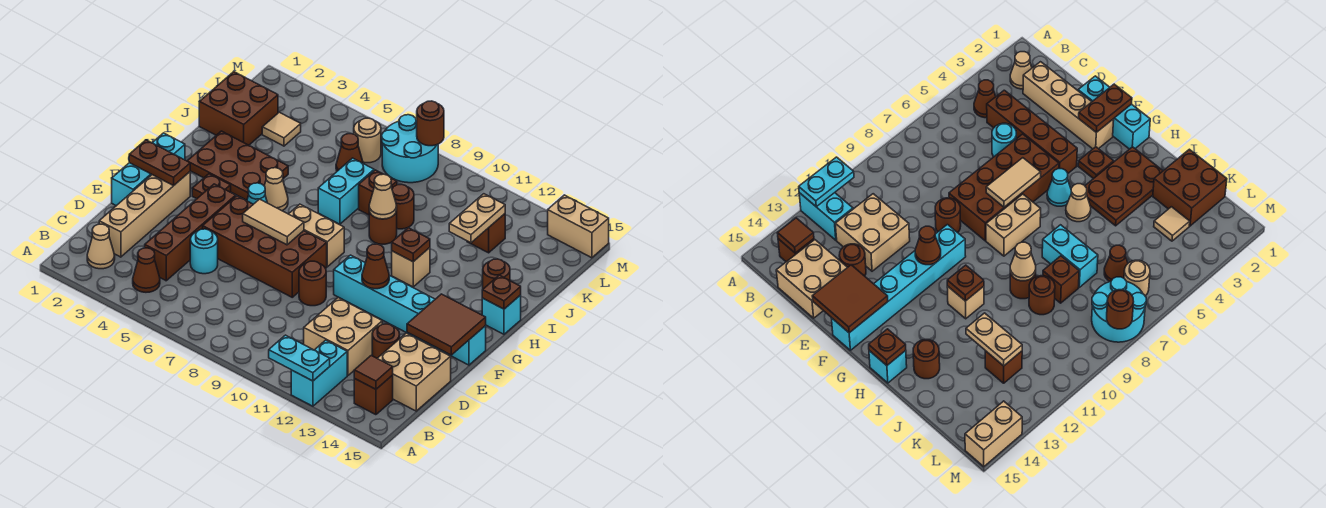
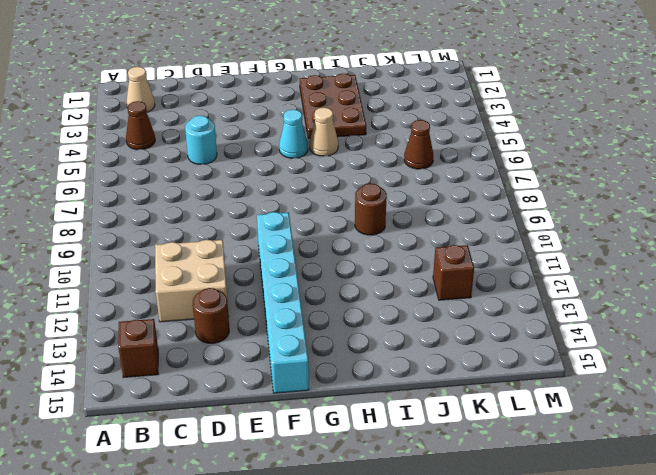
none -> cyan brick A12:B12 level 1
none -> tan brick C2:F2 level 1
none -> brown brick C4:F4 level 1
none -> tan brick C14:D15 level 1

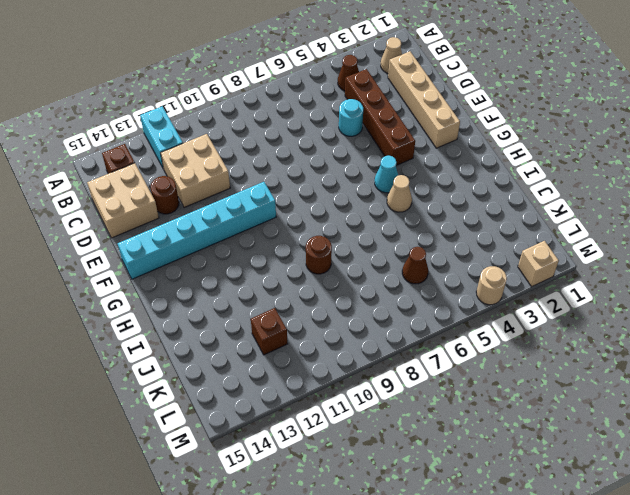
tan brick M2 level 1 -> tan brick H11 level 1
tan round brick M4 level 1 -> tan round brick L6 level 1
none -> cyan brick E1:G1 level 1
none -> brown brick E5:F8 level 1
none -> brown round brick E9 level 1
none -> brown plate G3 level 1

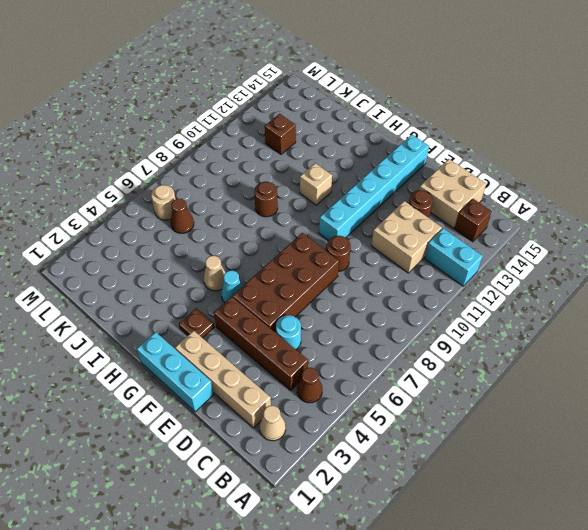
none -> tan brick G7:G8 level 1
none -> brown plate H2:I4 level 1
none -> cyan brick H15 level 1
none -> cyan brick I7:J7 level 1

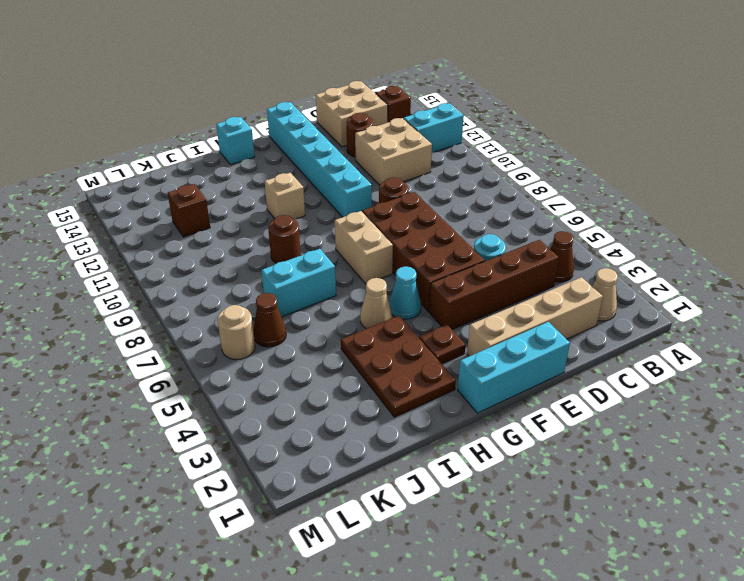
none -> brown round brick I14 level 1
none -> brown brick J1:K2 level 1
none -> brown brick J8 level 1
none -> brown round brick J9 level 1

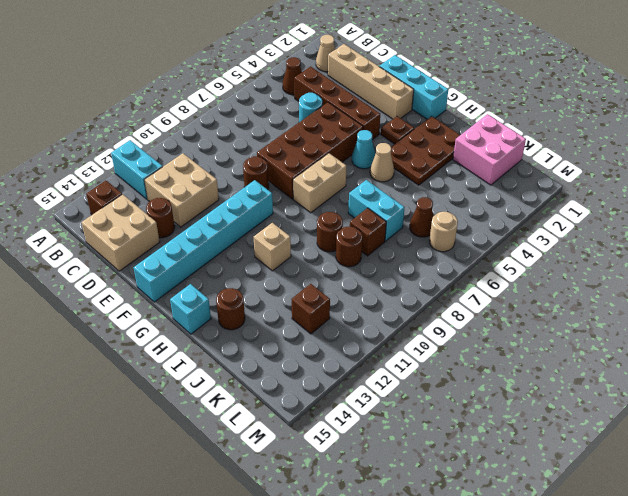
pink brick J1:K2 level 1 -> brown brick J1:K2 level 1
none -> tan tile K3 level 1
none -> cyan round brick L7:M8 level 1
none -> tan brick M14:M15 level 1
none -> cyan plate A11:A12 level 2

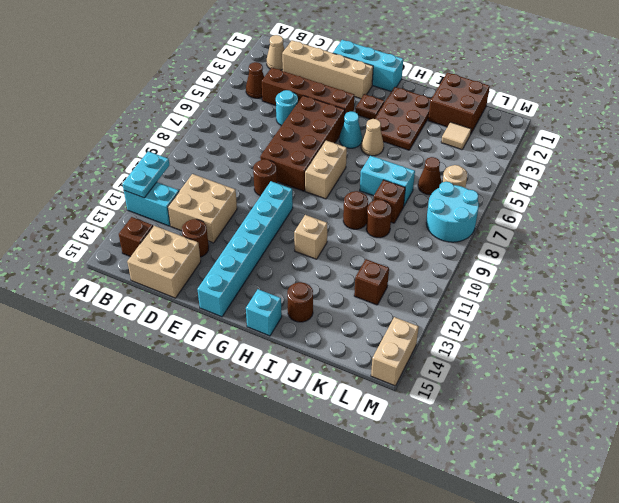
none -> brown tile B14 level 2
none -> brown tile E14:F15 level 2
none -> brown plate F1:F2 level 2
none -> tan tile F6:F7 level 2

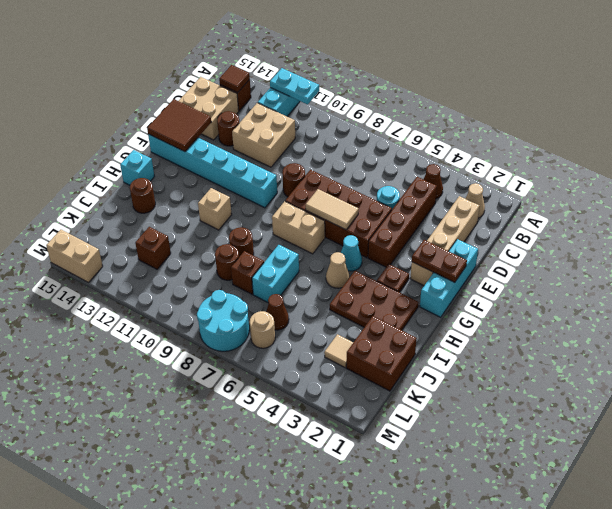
none -> brown cone F11 level 2
none -> brown plate H11 level 2
none -> brown plate H15 level 2
none -> tan cone I9 level 2

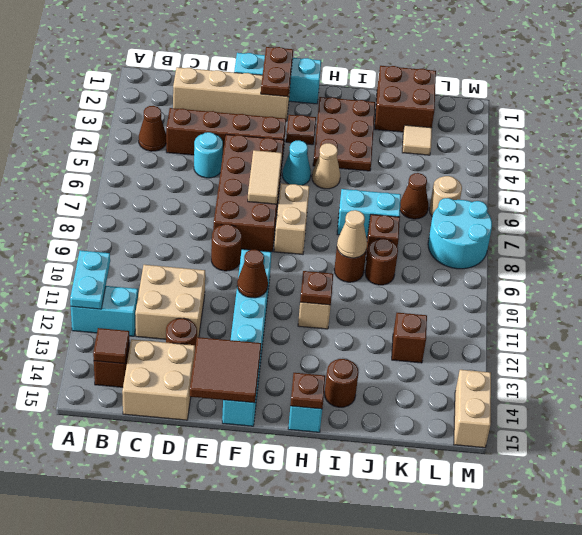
none -> tan cone B2 level 1
none -> tan plate J12:K12 level 2
none -> brown round brick M8 level 2

